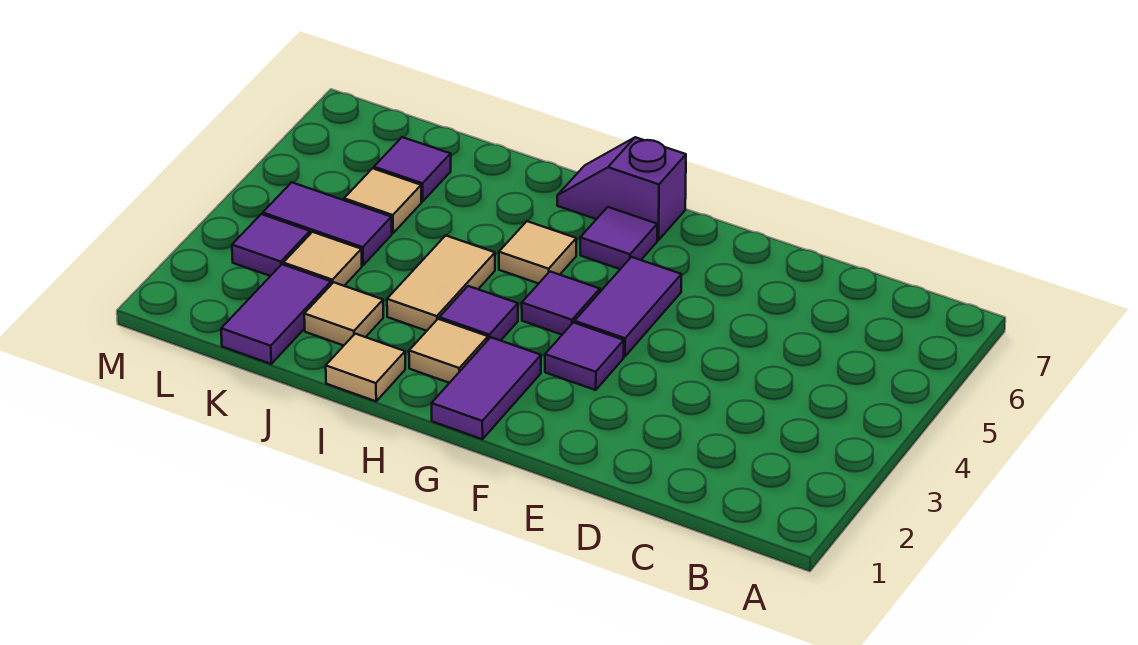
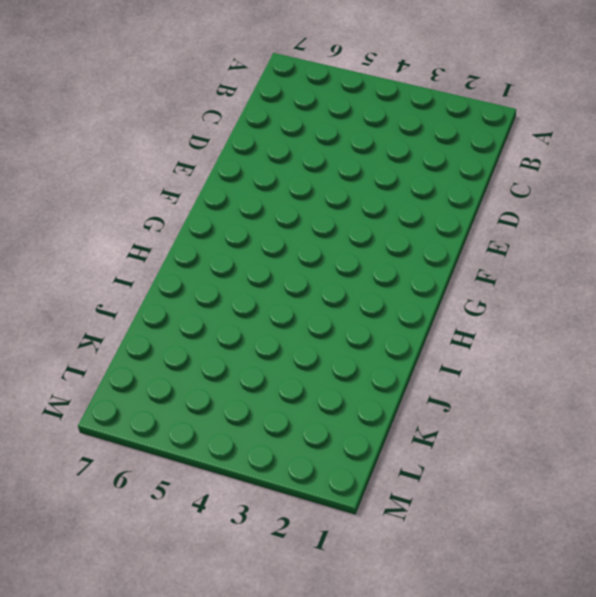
none -> purple tile F3 level 1
none -> purple tile F4:F5 level 1
none -> purple tile G1:G2 level 1

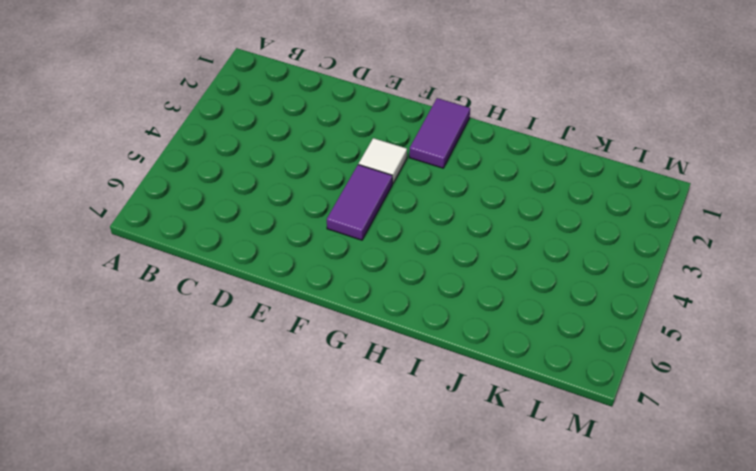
white tile F3 level 1 -> purple tile F3 level 1
none -> purple tile G4 level 1
none -> purple tile G6 level 1
none -> purple slope G7:H7 level 1 top G

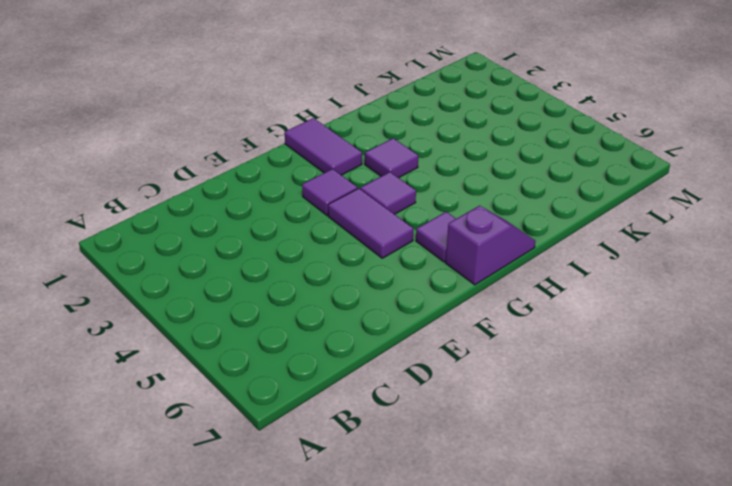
none -> tan tile H2 level 1
none -> tan tile H5 level 1
none -> tan tile I1 level 1

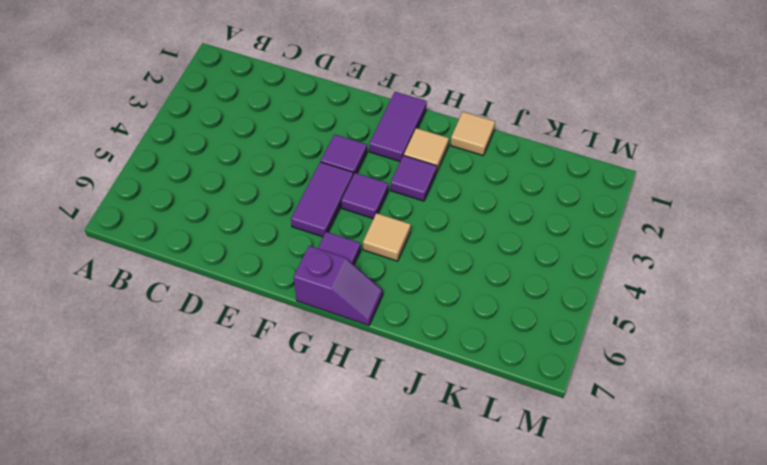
none -> tan tile I3:I4 level 1
none -> tan tile J2 level 1
none -> purple tile K1:K2 level 1

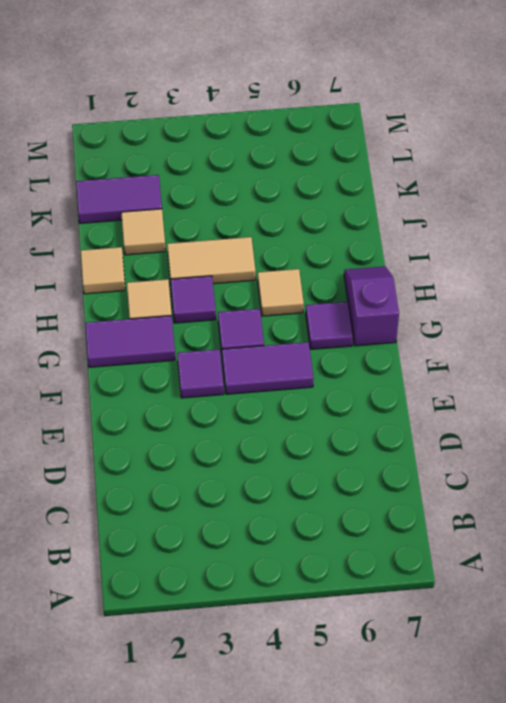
none -> tan tile K3 level 1
none -> purple tile K4:L4 level 1
none -> tan tile K5 level 1

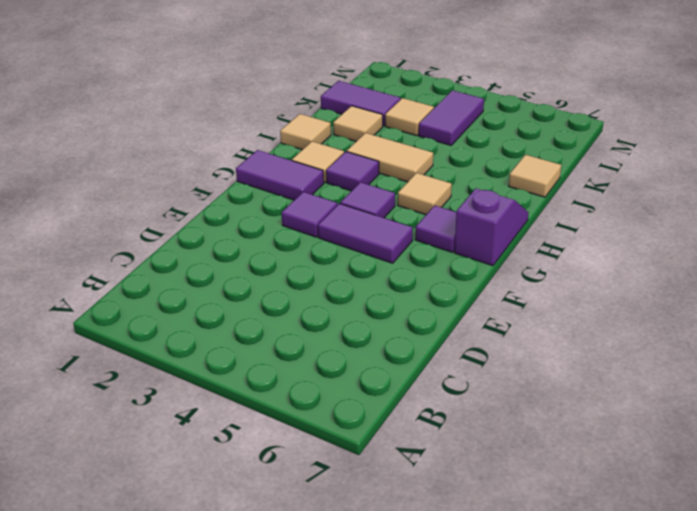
tan tile J7 level 1 -> tan tile K5 level 1
none -> purple tile K6 level 1
none -> purple tile L3 level 1

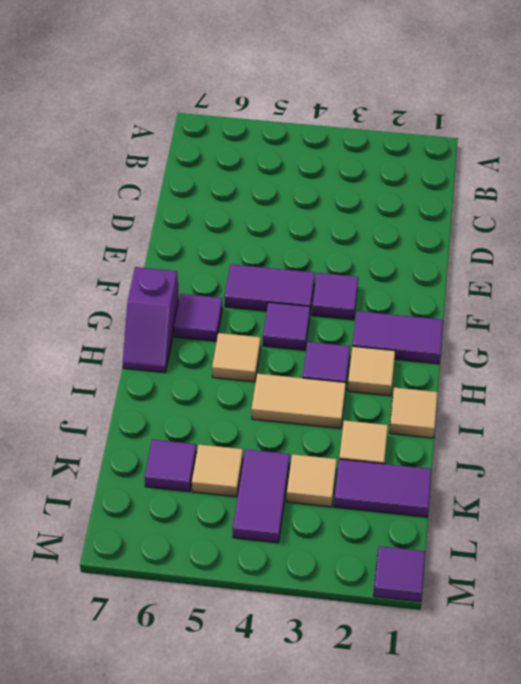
purple tile M1 level 1 -> purple tile L3 level 1

